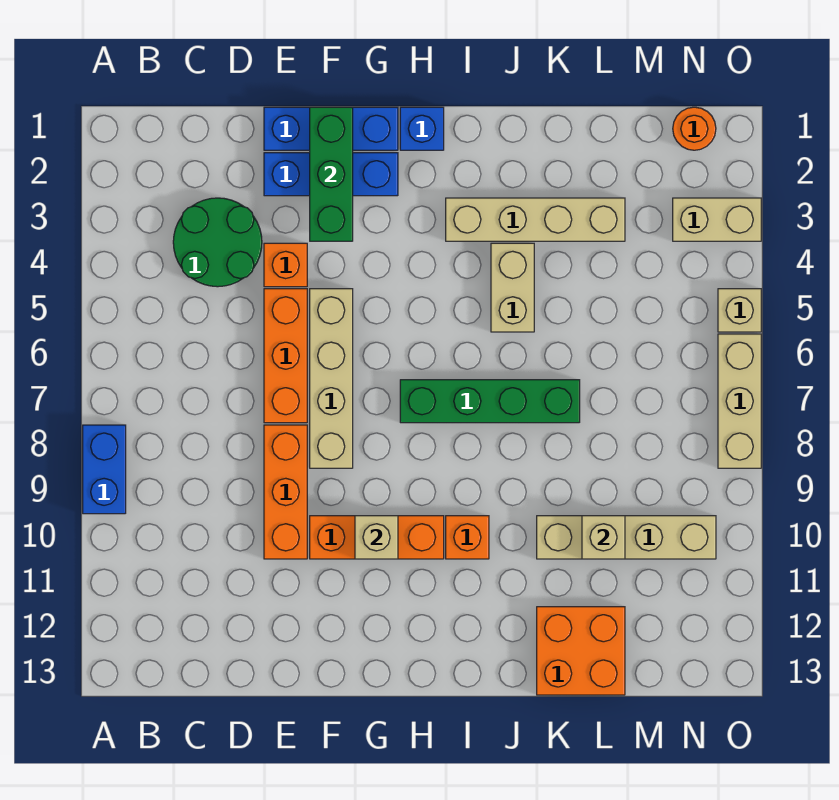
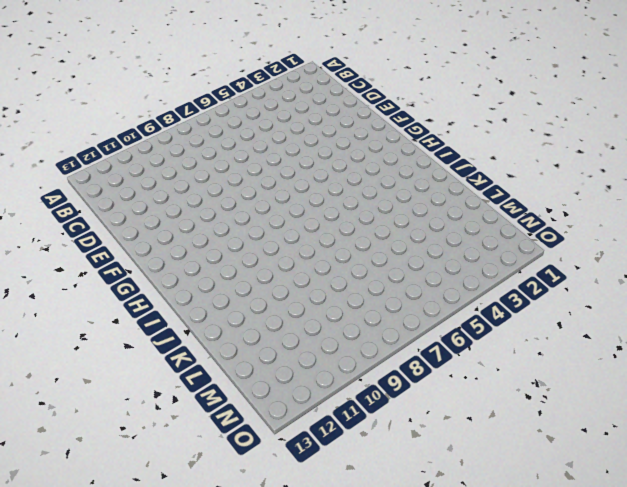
none -> blue brick A8:A9 level 1
none -> green round brick C3:D4 level 1
none -> blue brick E1:G1 level 1

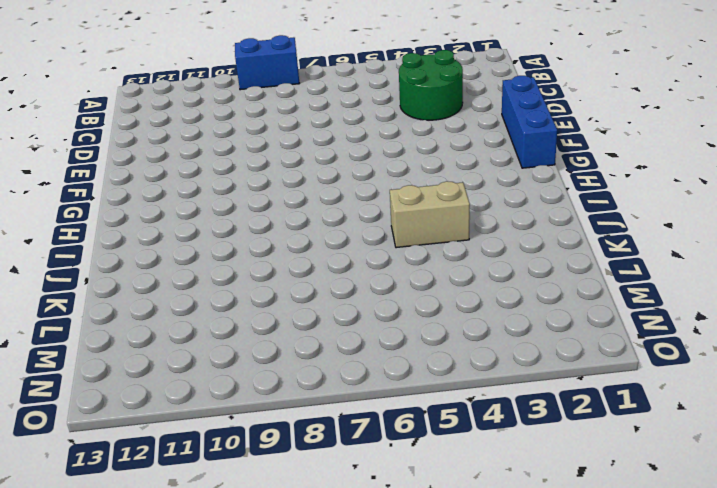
none -> blue brick E2:G2 level 1
none -> orange brick E4 level 1
none -> orange brick E5:E7 level 1

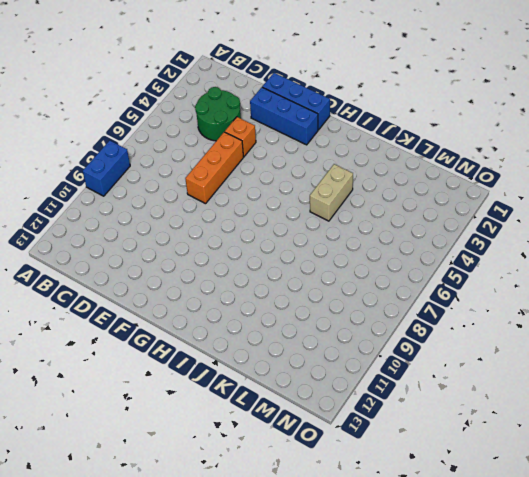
none -> orange brick E8:E10 level 1
none -> tan brick F5:F8 level 1
none -> orange brick F10:H10 level 1

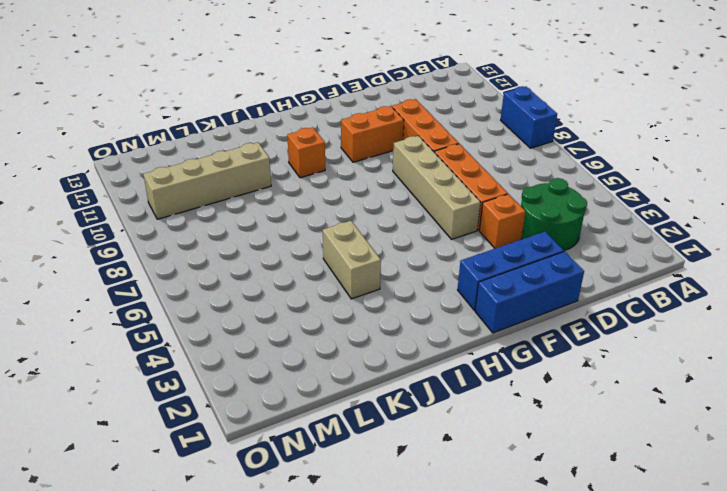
orange brick F10:G10 level 1 -> orange brick F10:H10 level 1
none -> blue brick H1 level 1
none -> green brick H7:K7 level 1
none -> tan brick I3:L3 level 1

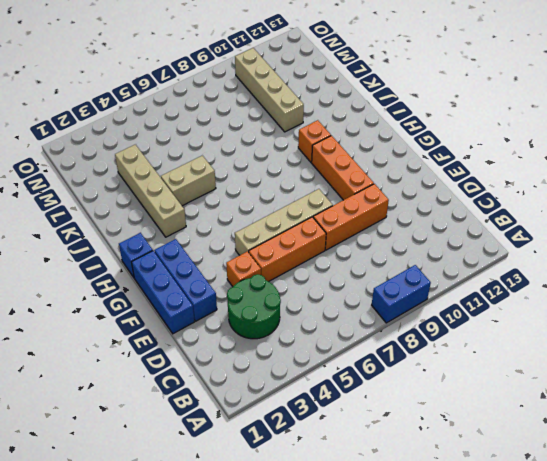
none -> green brick H7:K7 level 1
none -> orange brick K12:L13 level 1
none -> orange round brick N1 level 1

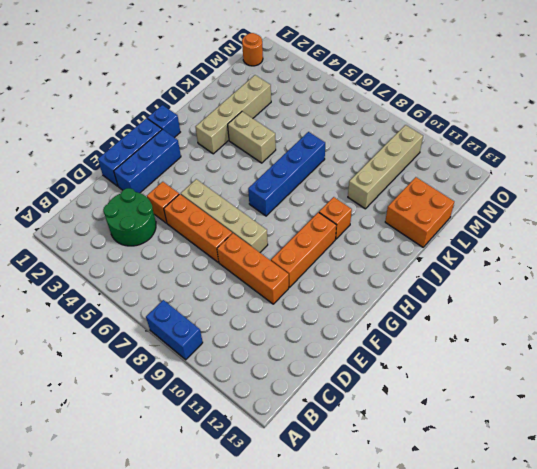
blue brick H7:K7 level 1 -> green brick H7:K7 level 1
none -> tan brick N3:O3 level 1
none -> tan brick O5 level 1
none -> tan brick O6:O8 level 1

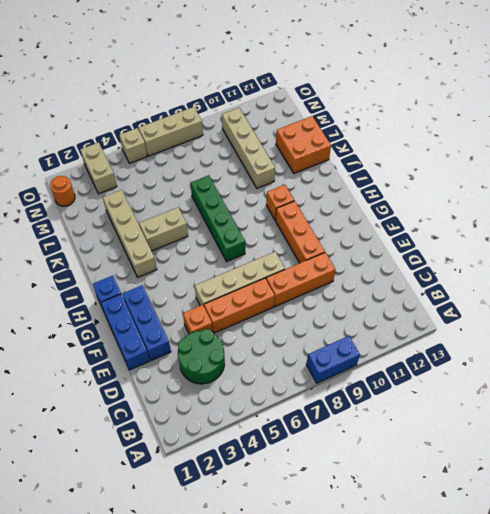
none -> green brick F1:F3 level 2
none -> tan brick G10 level 2
none -> tan brick L10 level 2

